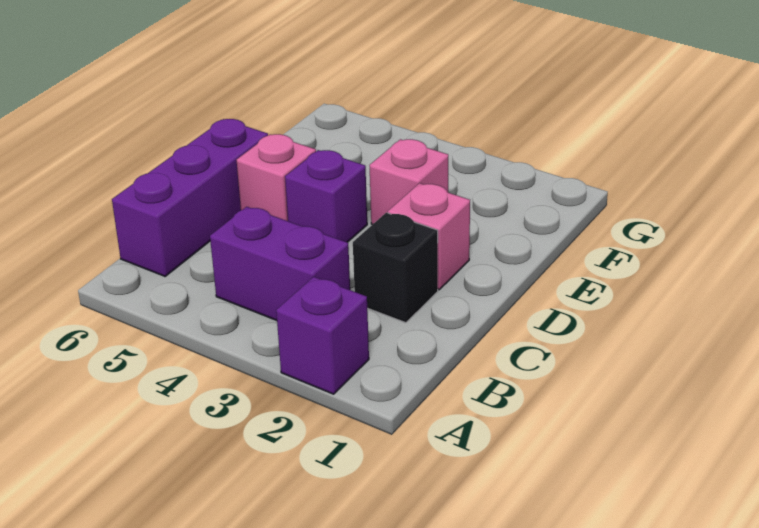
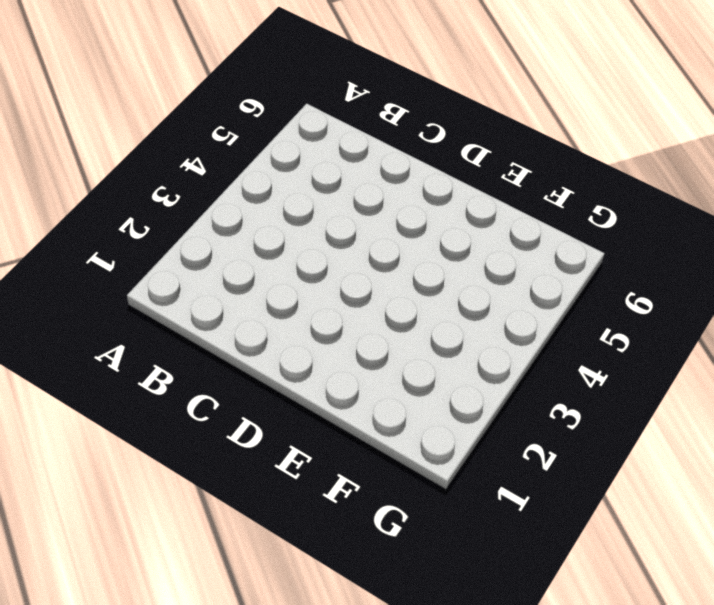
none -> purple brick A2 level 1
none -> purple brick B3:B4 level 1

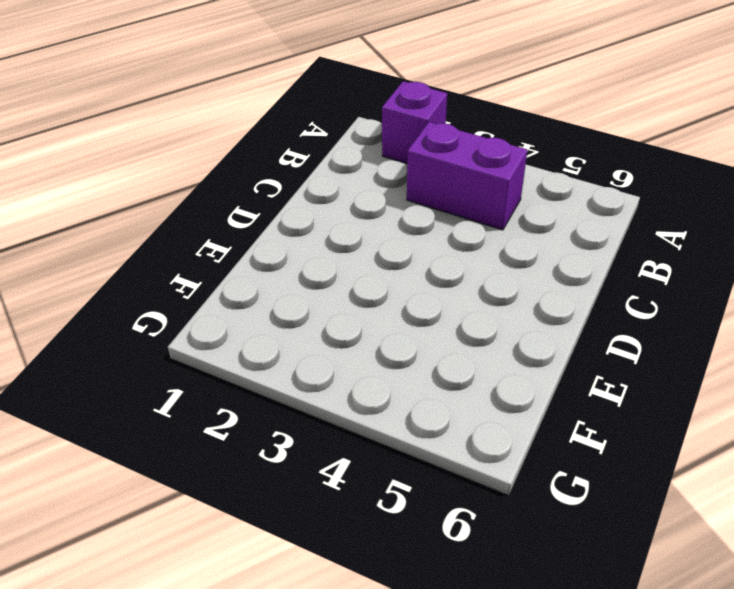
none -> purple brick B6:D6 level 1
none -> black brick C2 level 1

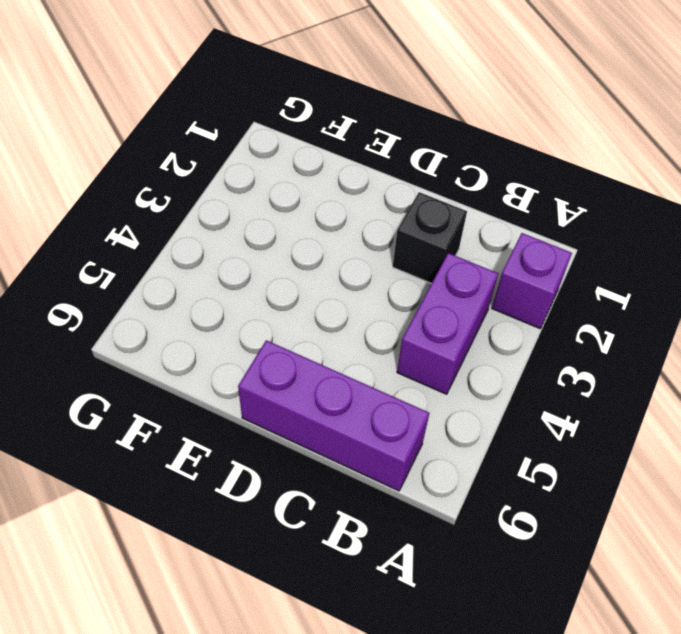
none -> pink brick D2 level 1
none -> purple brick D4 level 1

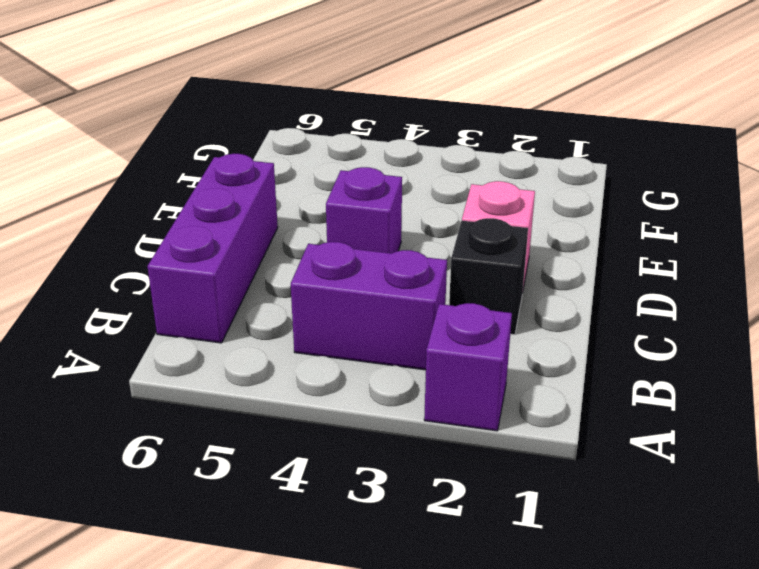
none -> pink brick D5 level 1
none -> pink brick E3 level 1

